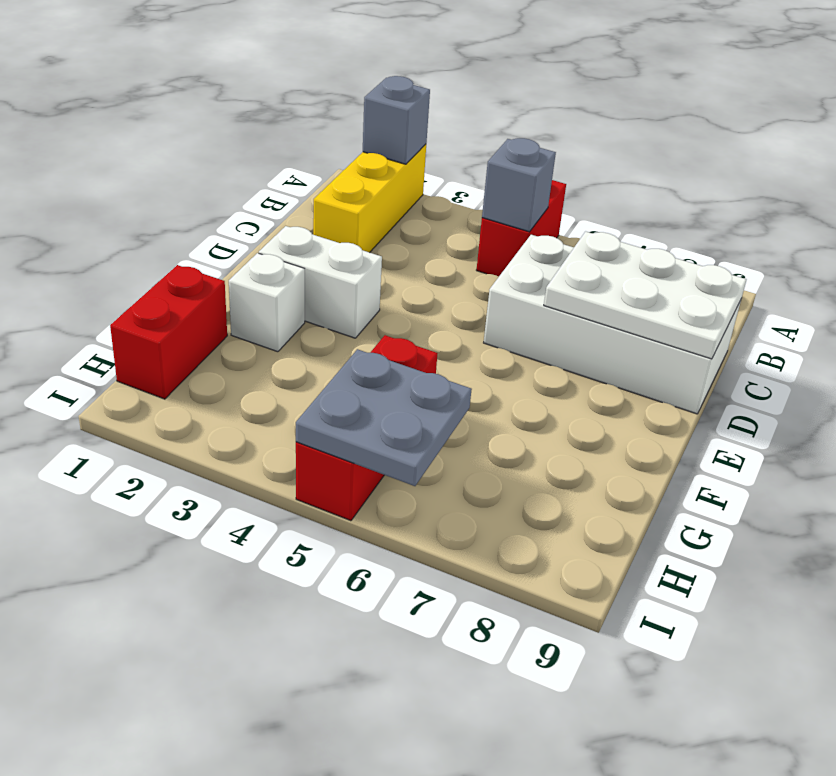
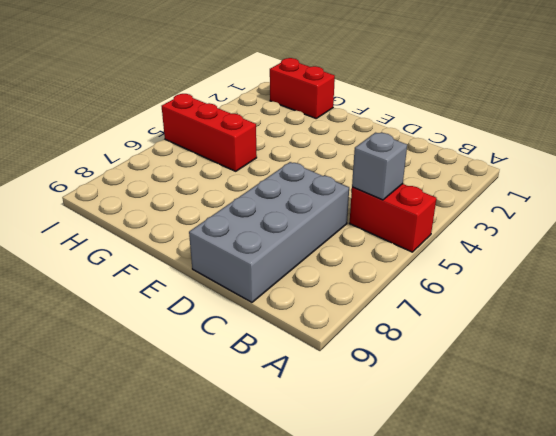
grey brick C6:D9 level 1 -> white brick C6:D9 level 1
none -> yellow brick A2:C2 level 1
none -> white brick E2:E3 level 1

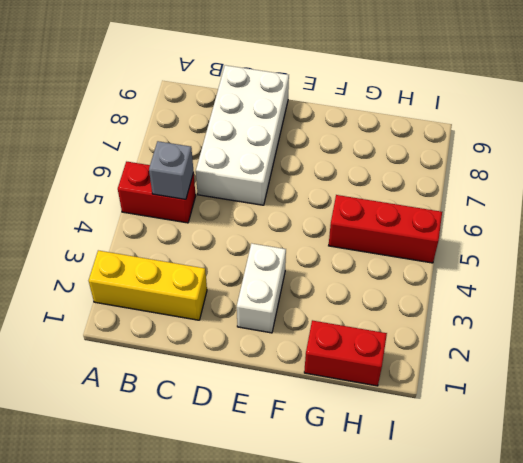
none -> white brick F2 level 1
none -> grey brick A2 level 2

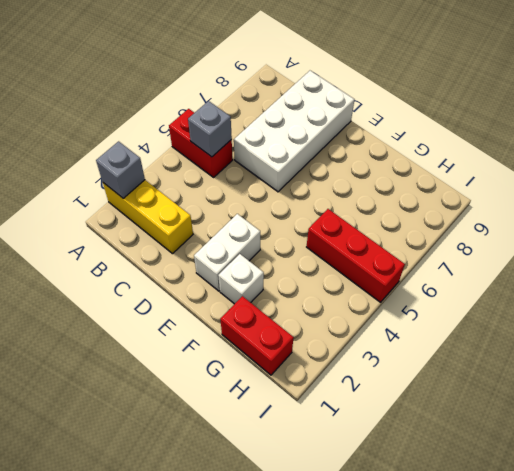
none -> white plate C7:D9 level 2
none -> grey plate H5:I6 level 2

